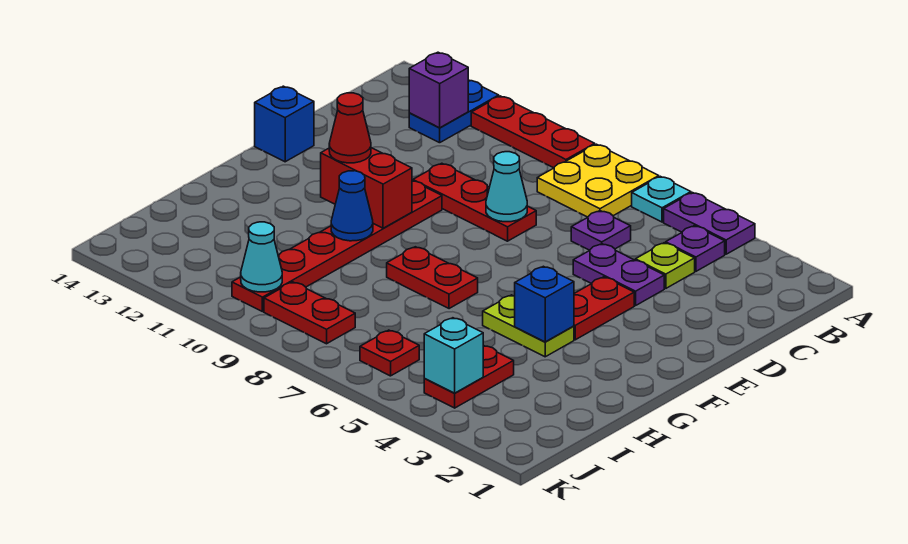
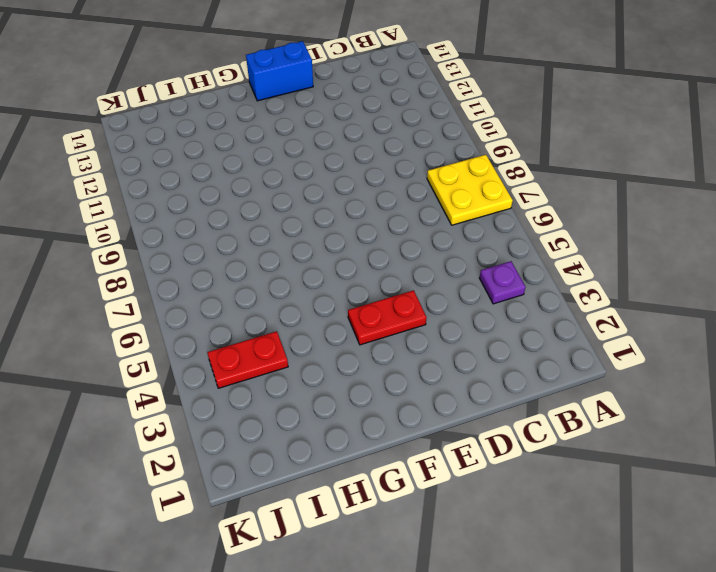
blue brick E14:F14 level 1 -> blue brick E14 level 1
none -> purple plate A4:A5 level 1
none -> cyan plate A6 level 1
none -> red plate A9:A11 level 1

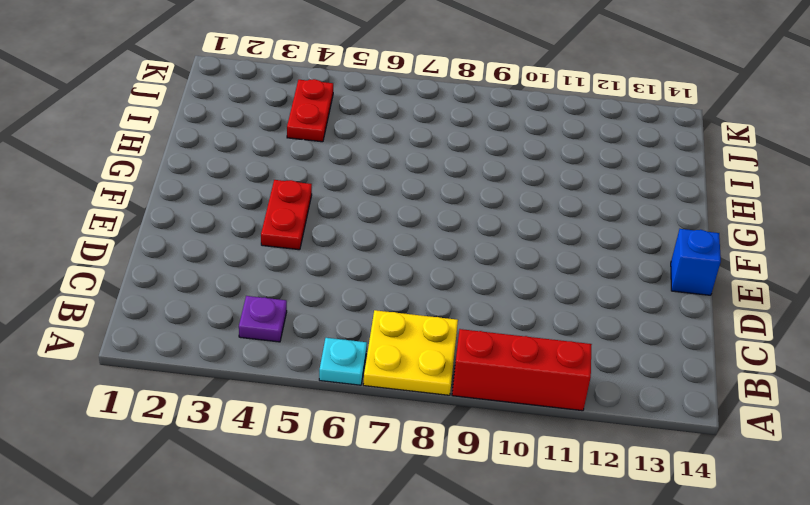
red brick A9:A11 level 1 -> red plate A9:A11 level 1
none -> purple plate A4:A5 level 1
none -> blue plate A12:B12 level 1
none -> lime plate C4 level 1

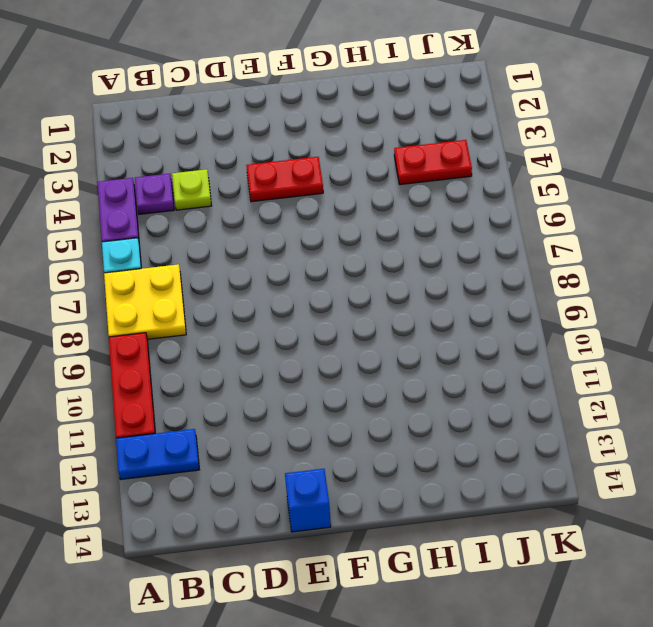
none -> purple plate C6 level 1
none -> purple plate D4:D5 level 1
none -> red plate D8:D10 level 1

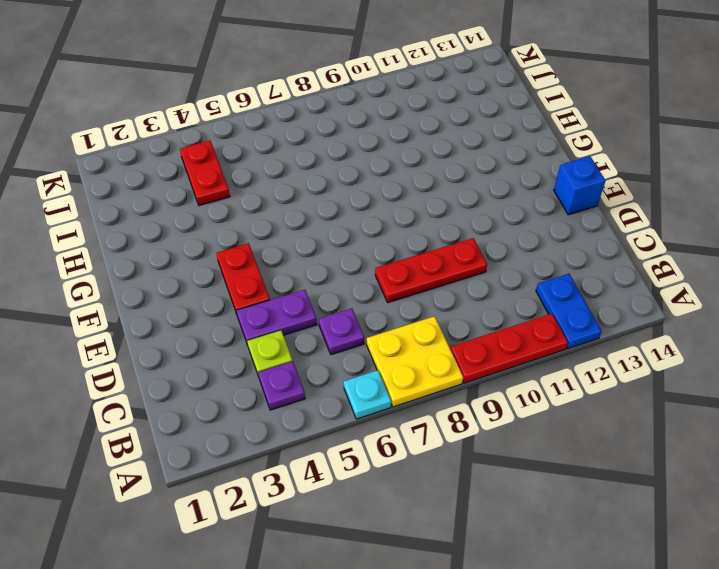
none -> purple plate A4:A5 level 1
none -> red plate E10:J10 level 1
none -> lime plate G4:G5 level 1

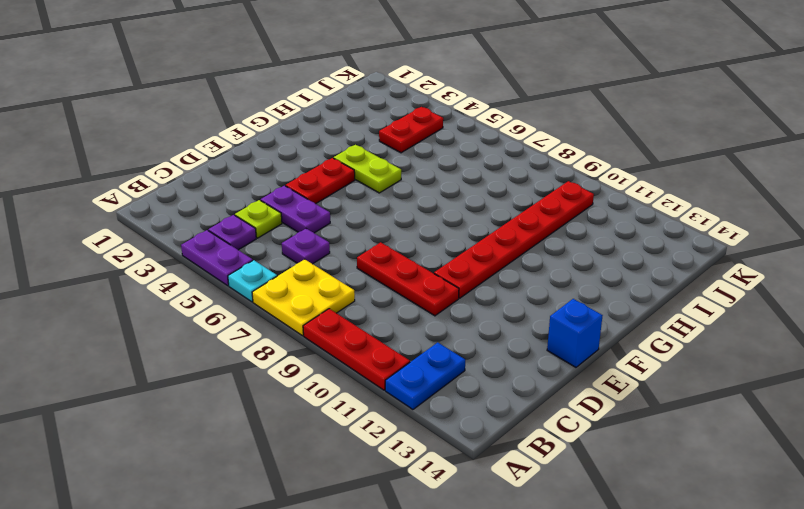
none -> red plate G7:G8 level 1
none -> red plate J6 level 1
none -> red plate J8:J9 level 1

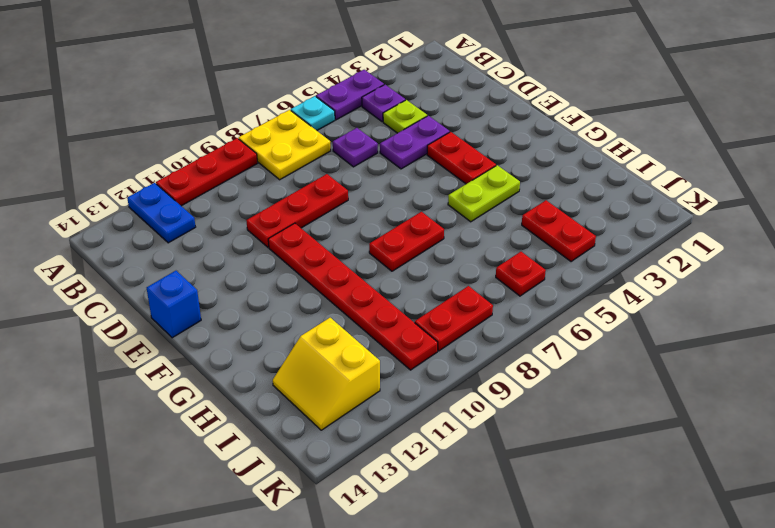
yellow slope I12:J13 level 1 top 12 -> none
none -> purple brick B12 level 2
none -> cyan cone D8 level 2
none -> red brick F10:F11 level 2

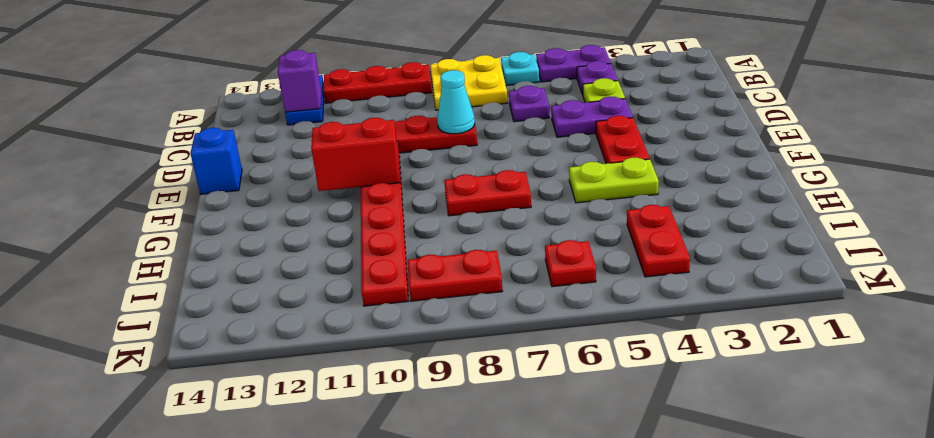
none -> blue brick G4 level 2
none -> blue cone G10 level 2
none -> cyan brick J4 level 2

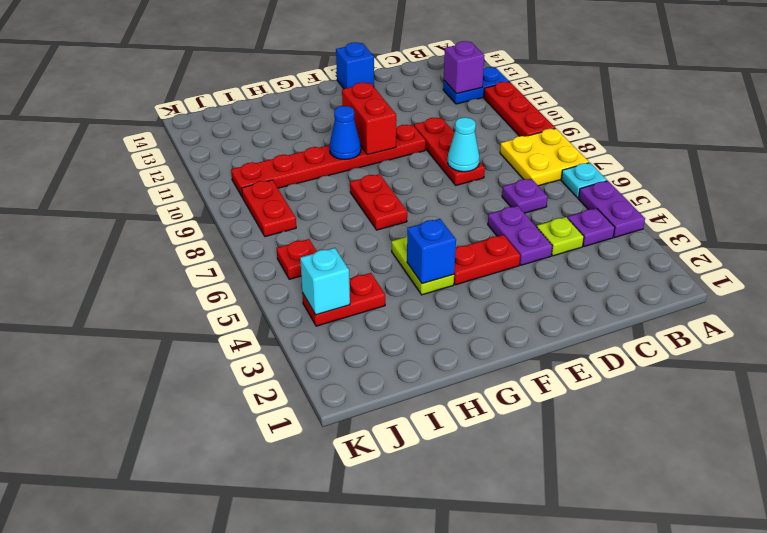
none -> cyan cone J10 level 2
none -> red cone F11 level 3

